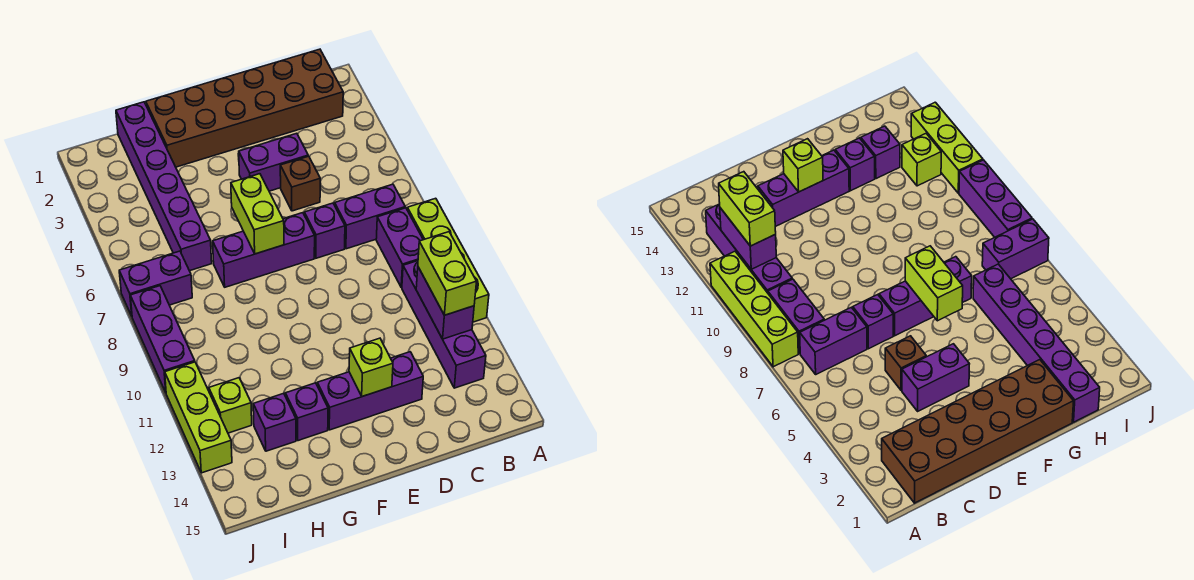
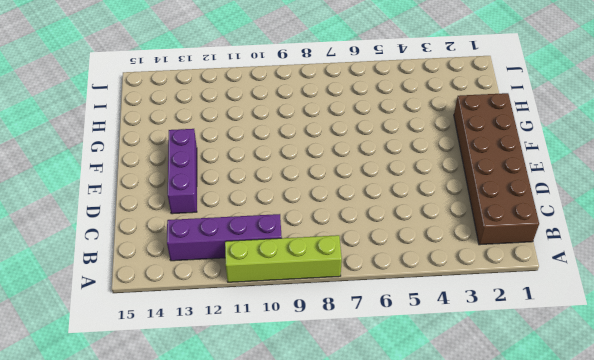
none -> purple brick B7:C7 level 1
none -> purple brick B8:B9 level 1
none -> purple brick D4:E4 level 1

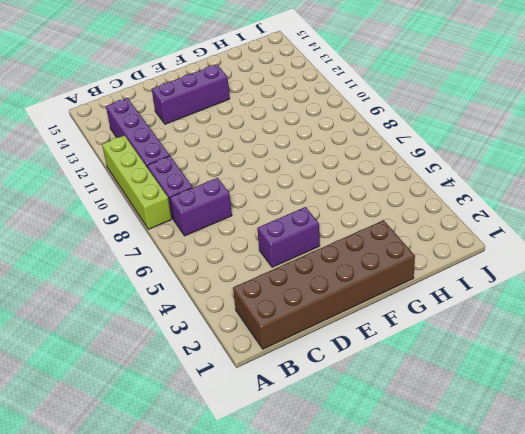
none -> brown brick D5 level 1
none -> purple brick D7 level 1
none -> purple brick E7:G7 level 1

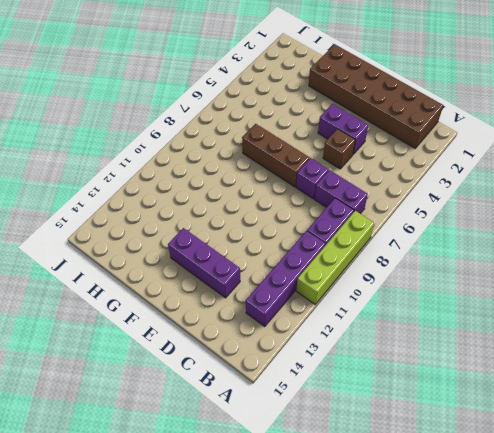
brown brick E7:G7 level 1 -> purple brick E7:G7 level 1
none -> purple brick G13 level 1
none -> purple brick H1:H6 level 1
none -> purple brick H13 level 1

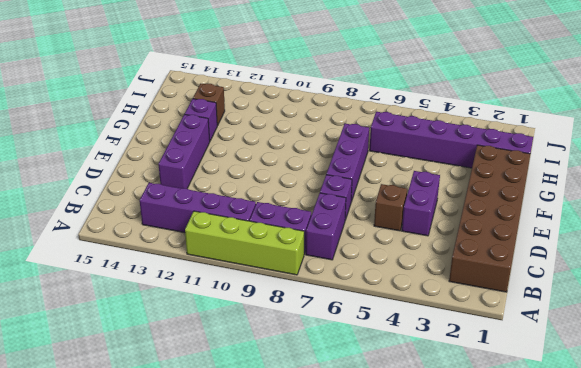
brown brick H13 level 1 -> purple brick H13 level 1
none -> purple brick I7:J7 level 1
none -> lime brick I12 level 1
none -> purple brick J8:J10 level 1

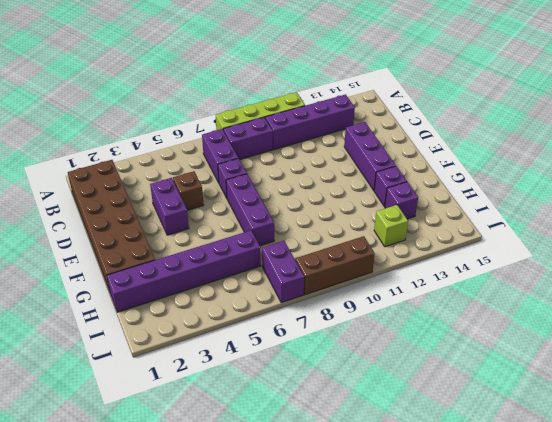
brown brick J8:J10 level 1 -> purple brick J8:J10 level 1
none -> lime brick J11:J13 level 1
none -> purple brick B11:B12 level 2
none -> lime brick E13 level 2

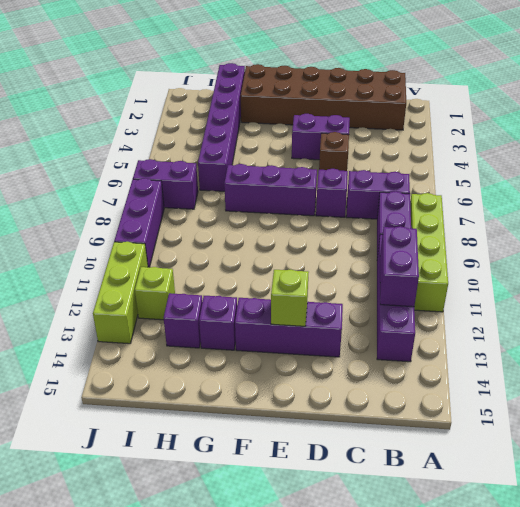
none -> lime brick F6:F7 level 2
none -> lime brick B11:B12 level 3

